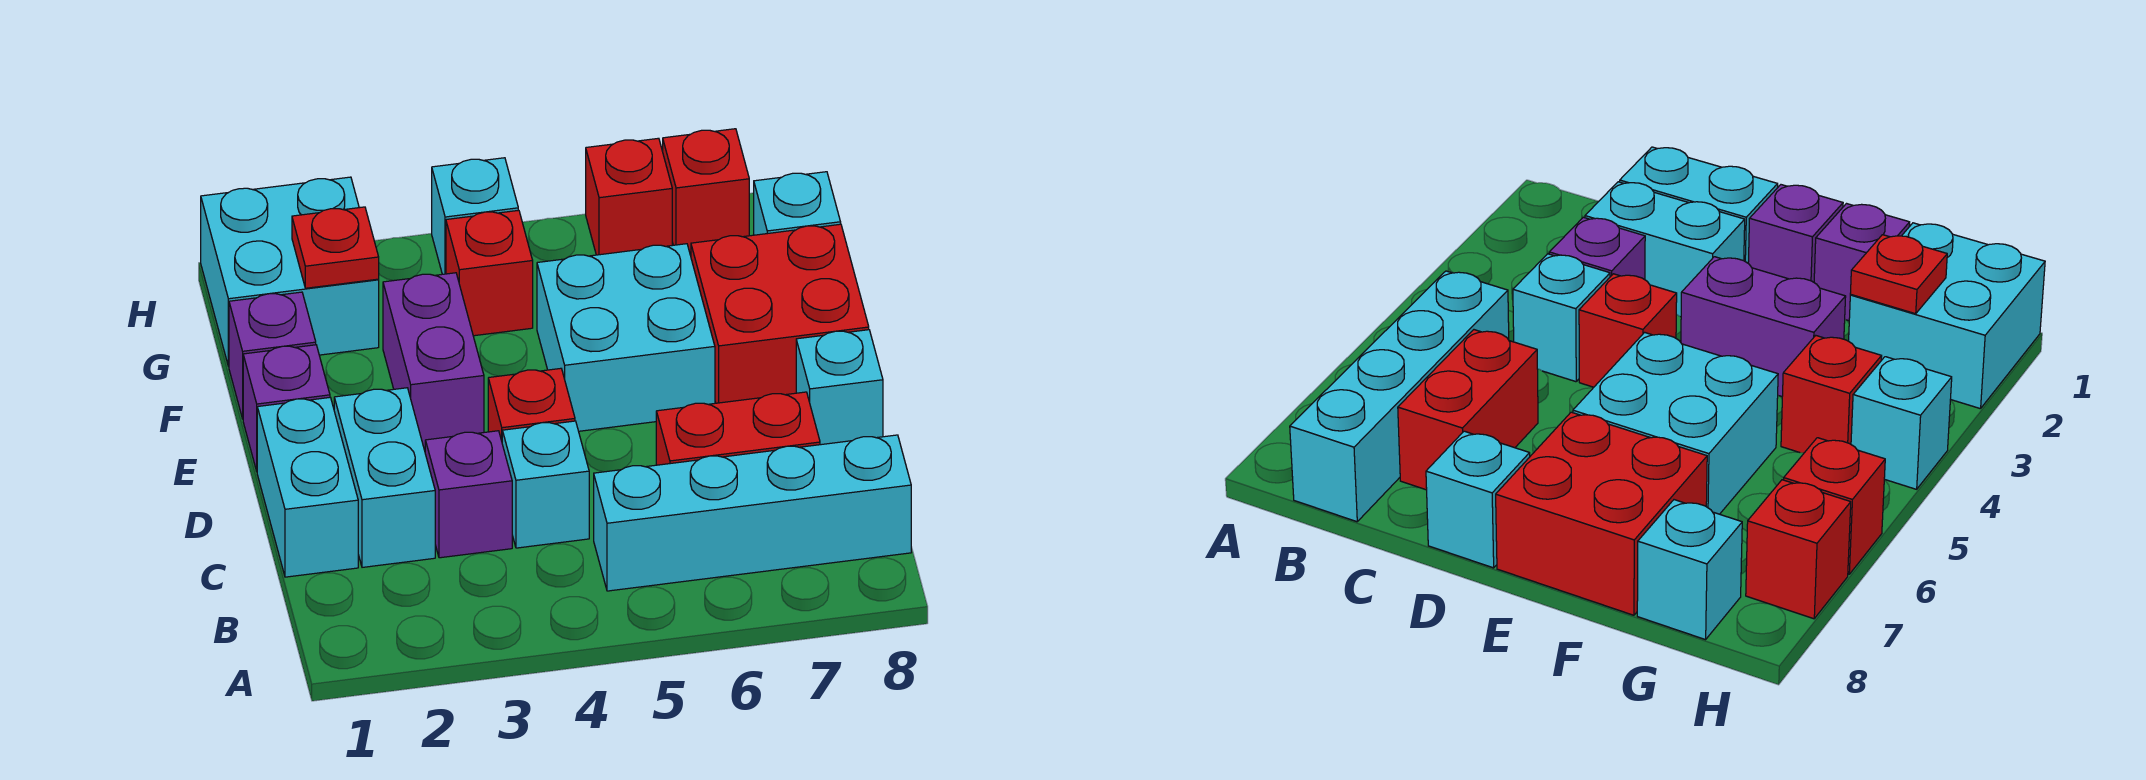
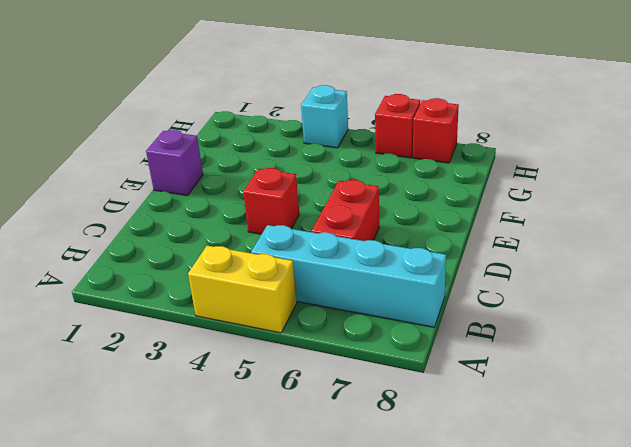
yellow brick A4:A5 level 1 -> none
red brick C6:D6 level 1 -> red brick C6:C7 level 1
none -> cyan brick C1:D1 level 1
none -> cyan brick C2:D2 level 1
none -> purple brick C3 level 1

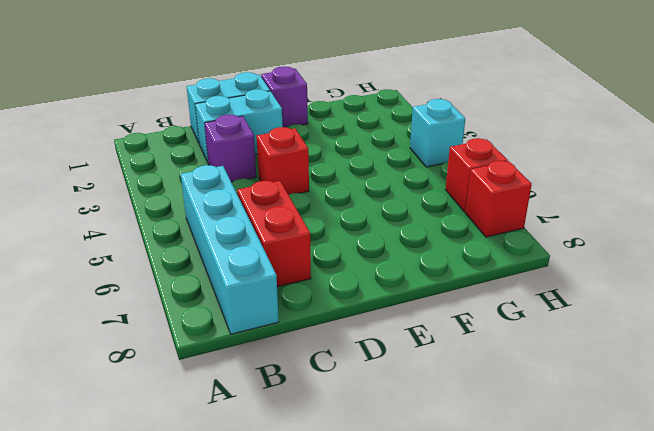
none -> cyan brick C4 level 1
none -> cyan brick D8 level 1
none -> purple brick E3:F3 level 1

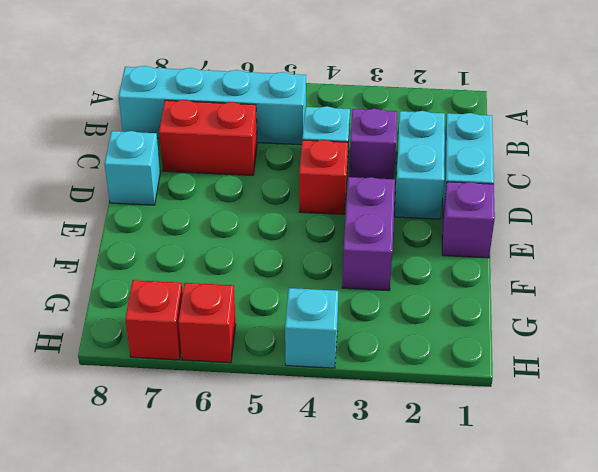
none -> cyan brick E5:F6 level 1
none -> red brick E7:F8 level 1
none -> purple brick F1 level 1

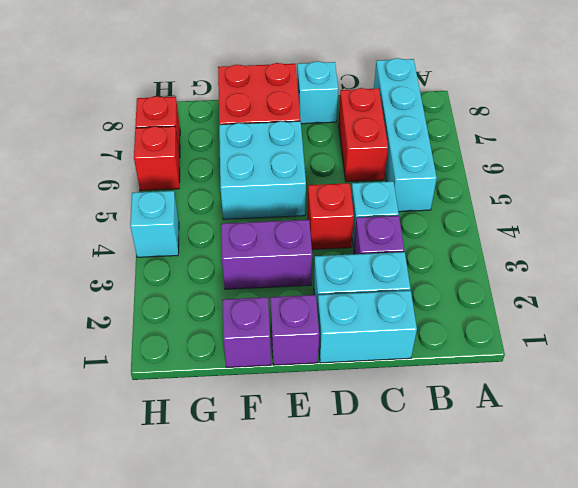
none -> cyan brick G1:H2 level 1
none -> red brick G4 level 1
none -> cyan brick G8 level 1

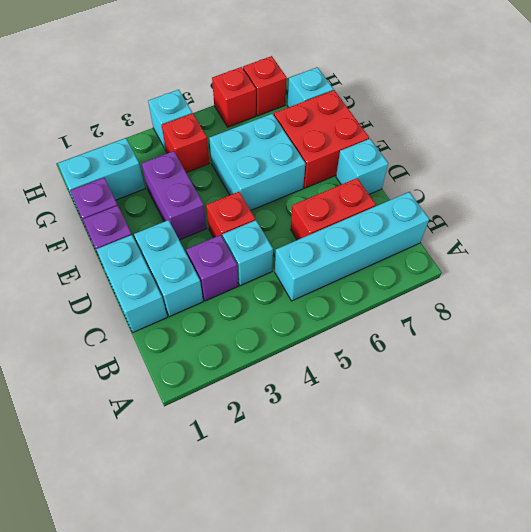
cyan brick G1:G2 level 1 -> cyan brick G1:H2 level 1
none -> red plate G2 level 2

